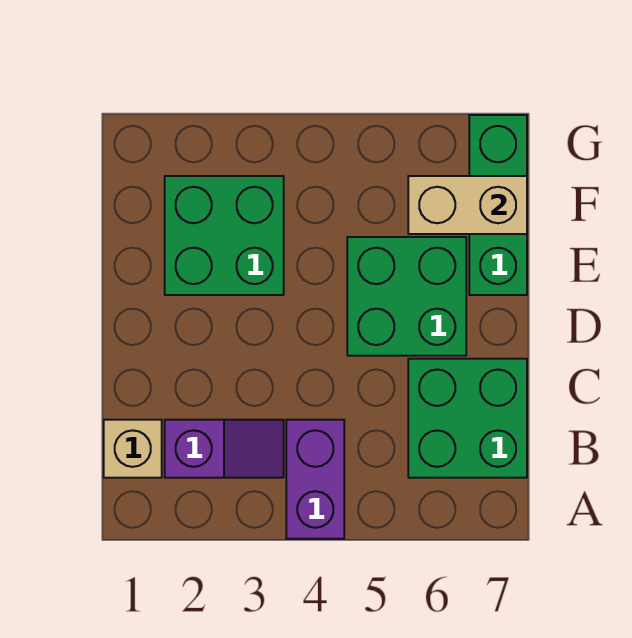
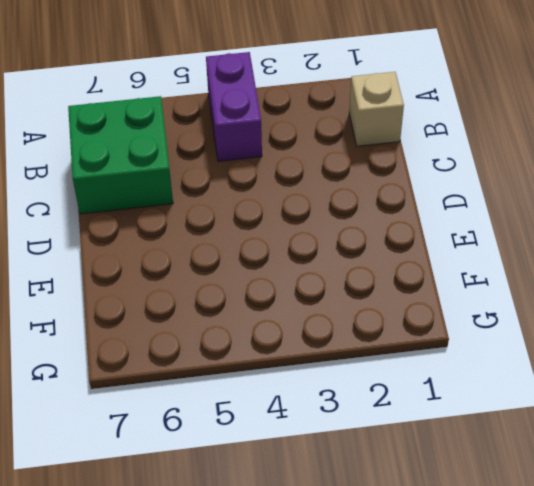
none -> purple slope B2:B3 level 1 top 2
none -> green brick D5:E6 level 1

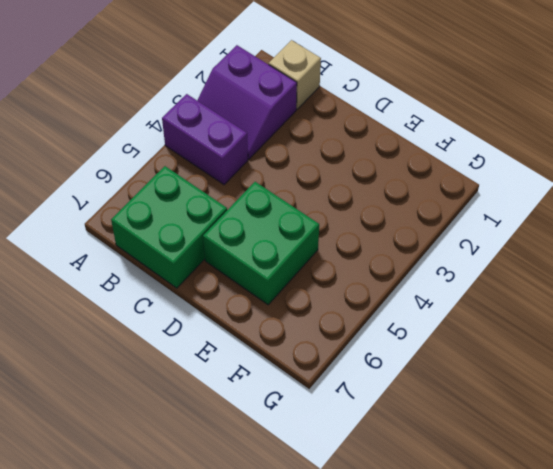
purple slope A2:B3 level 1 top 2 -> purple slope B2:B3 level 1 top 2
none -> green brick E2:F3 level 1
none -> green brick E7:G7 level 1

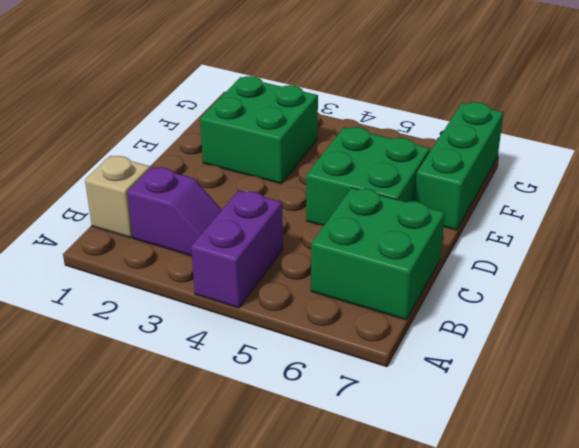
none -> tan brick F6:F7 level 2

